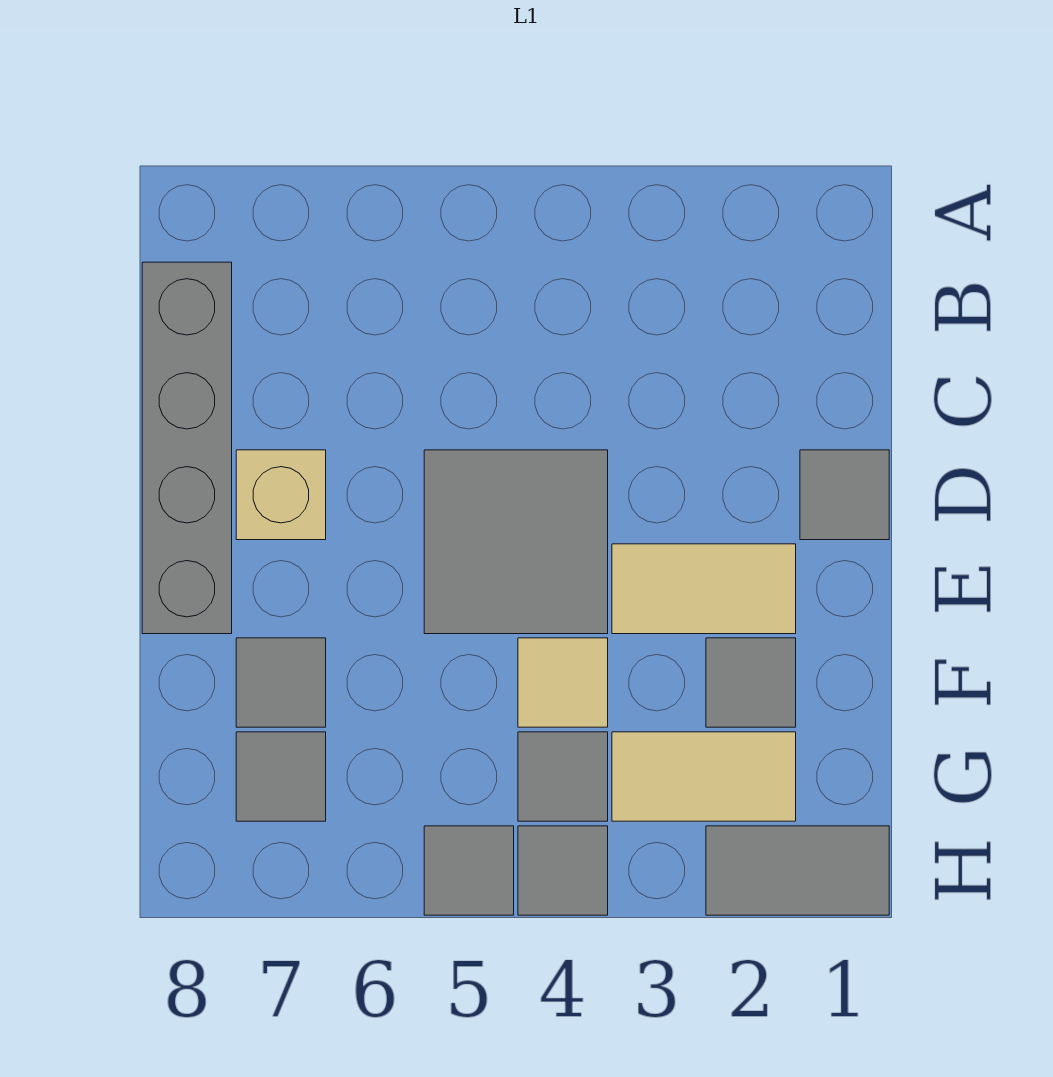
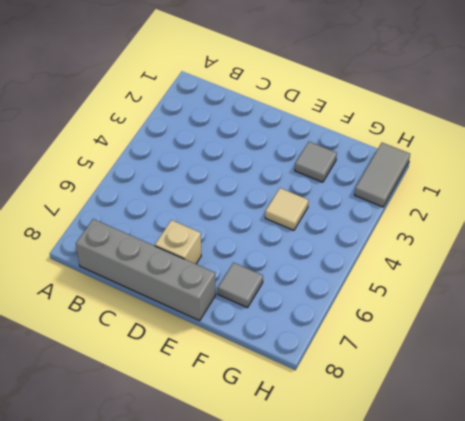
none -> grey tile D1 level 1
none -> grey tile D4:E5 level 1
none -> tan tile E2:E3 level 1

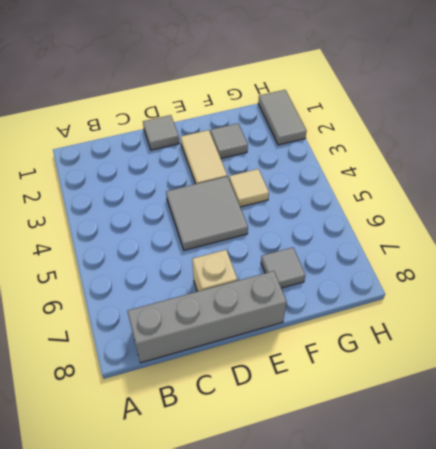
none -> tan tile G2:G3 level 1
none -> grey tile G4 level 1
none -> grey tile G7 level 1

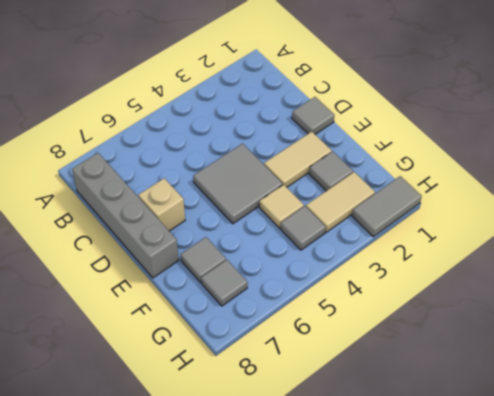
none -> grey tile H4 level 1
none -> grey tile H5 level 1

